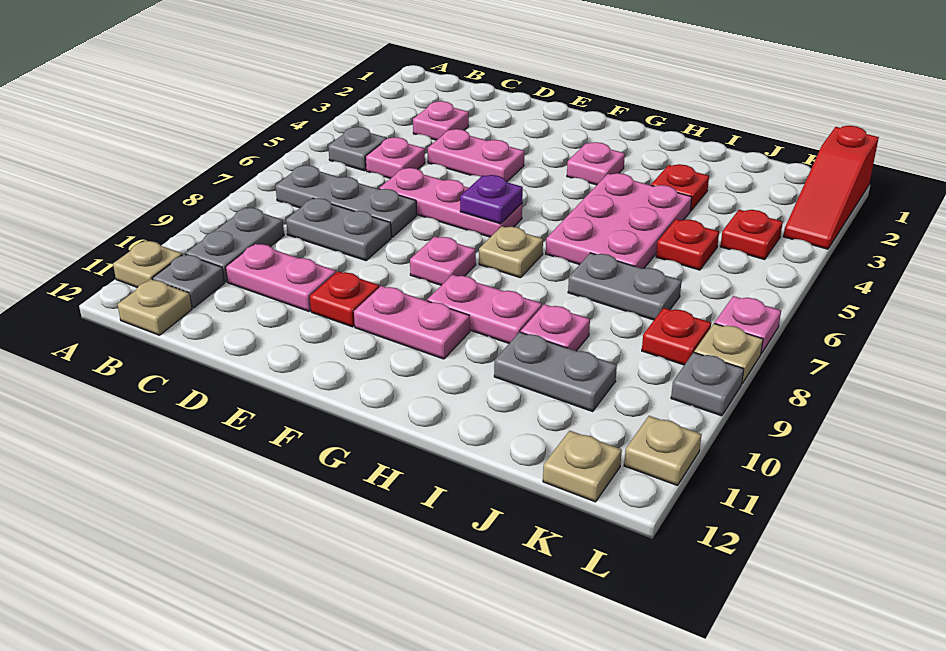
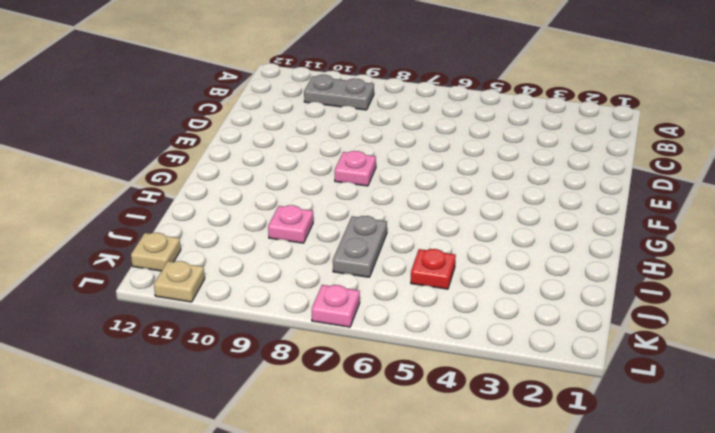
none -> tan plate A11 level 1
none -> grey plate B5 level 1
none -> grey plate B7:D7 level 1
none -> grey plate B11 level 1

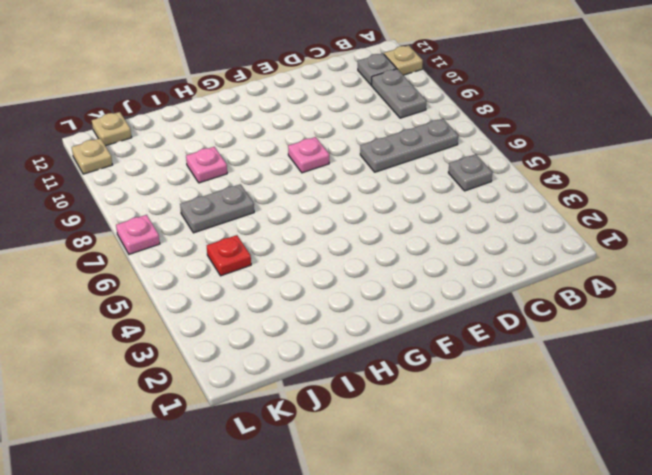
none -> tan plate B12 level 1
none -> pink plate C3 level 1
none -> pink plate C5 level 1
none -> grey plate C8:D8 level 1

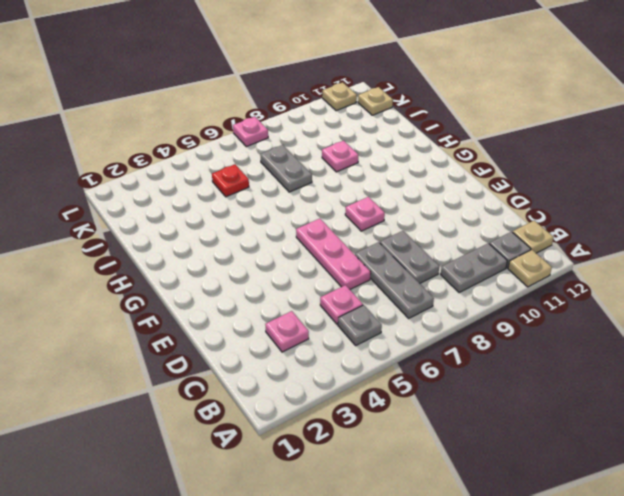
none -> pink plate C10:D10 level 1
none -> pink plate D4:E4 level 1
none -> red plate E10 level 1
none -> pink plate F10:G10 level 1

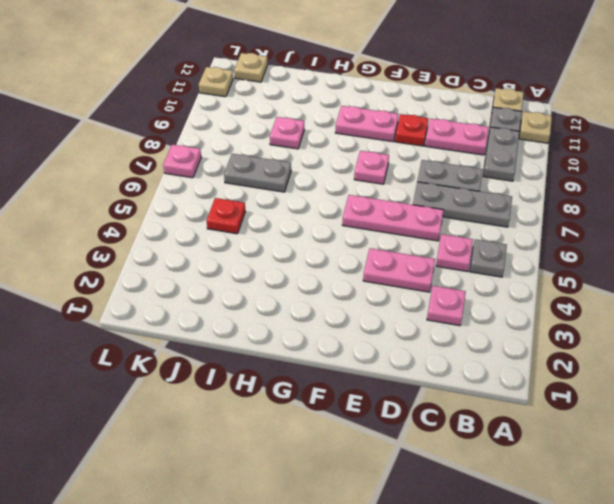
none -> pink plate G3 level 1
none -> tan plate G7 level 1
none -> pink plate G9:H9 level 1
none -> pink plate H4:I6 level 1

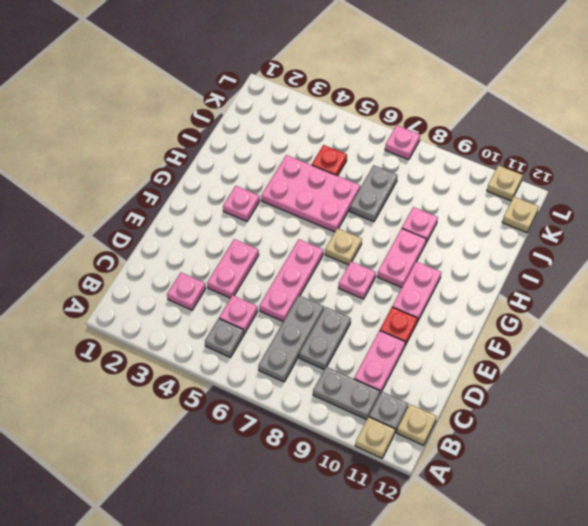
none -> red plate I3 level 1
none -> grey plate I10:J10 level 1
none -> red plate K4 level 1
none -> red plate K8 level 1

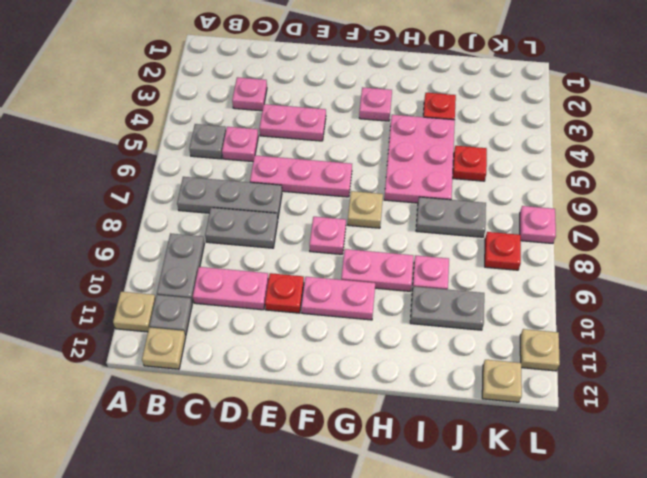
none -> red plate K4 level 1
none -> red slope L1:L3 level 1 top 1
none -> tan plate L8 level 1
none -> grey plate L9 level 1

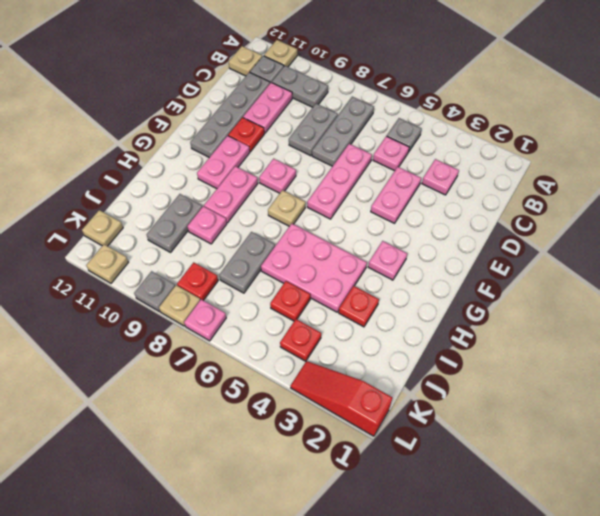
grey plate C11:F11 level 1 -> none
none -> purple plate F6 level 2

